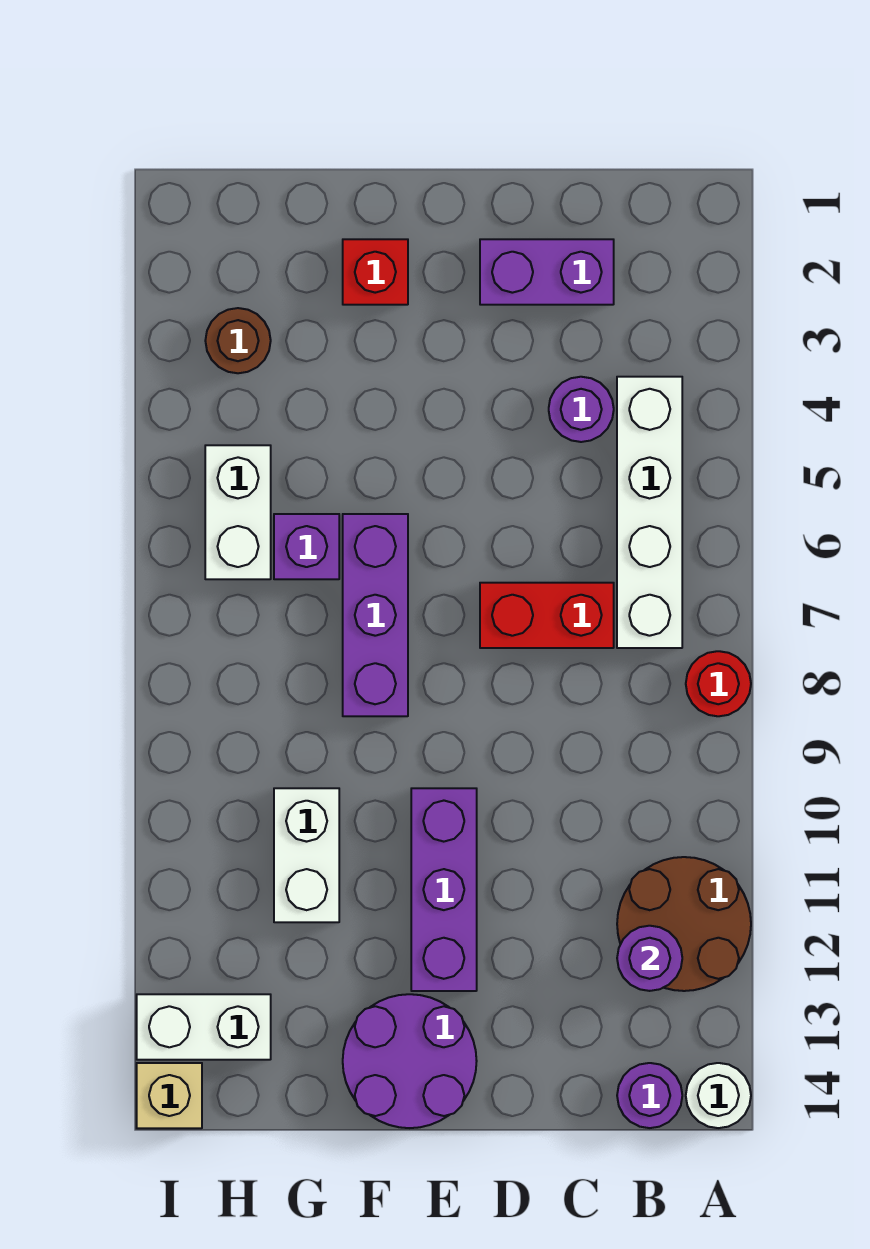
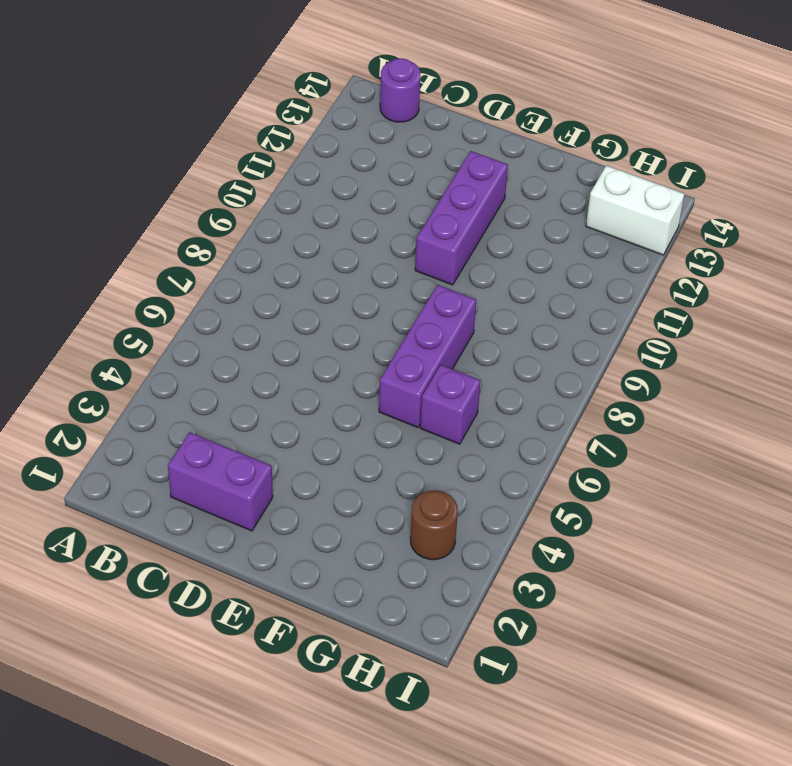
none -> red round brick A8 level 1
none -> brown round brick A11:B12 level 1
none -> white round brick A14 level 1

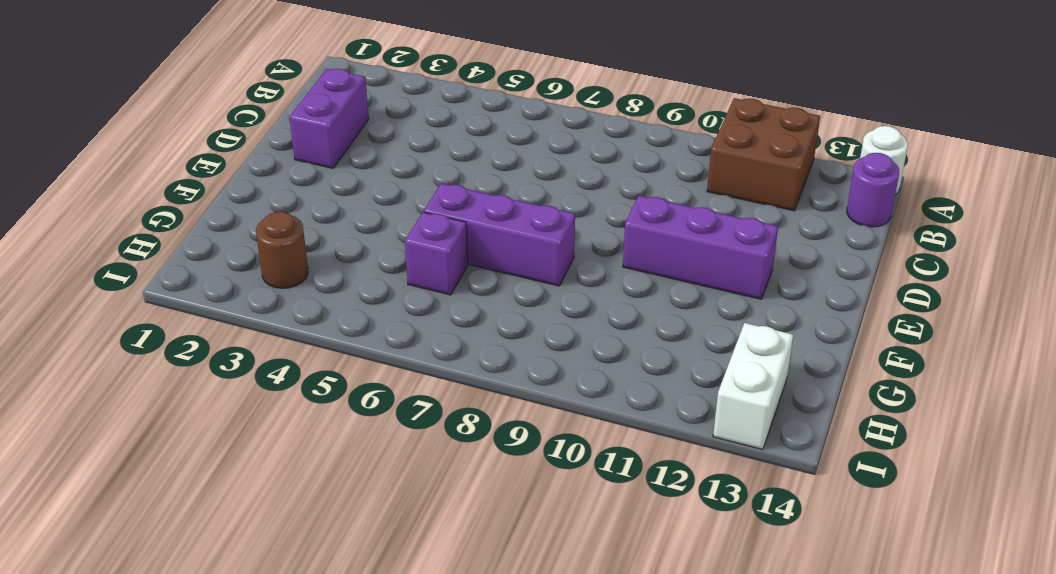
brown brick A11:B12 level 1 -> brown round brick A11:B12 level 1
none -> red round brick A8 level 1
none -> white brick B4:B7 level 1
none -> purple round brick C4 level 1

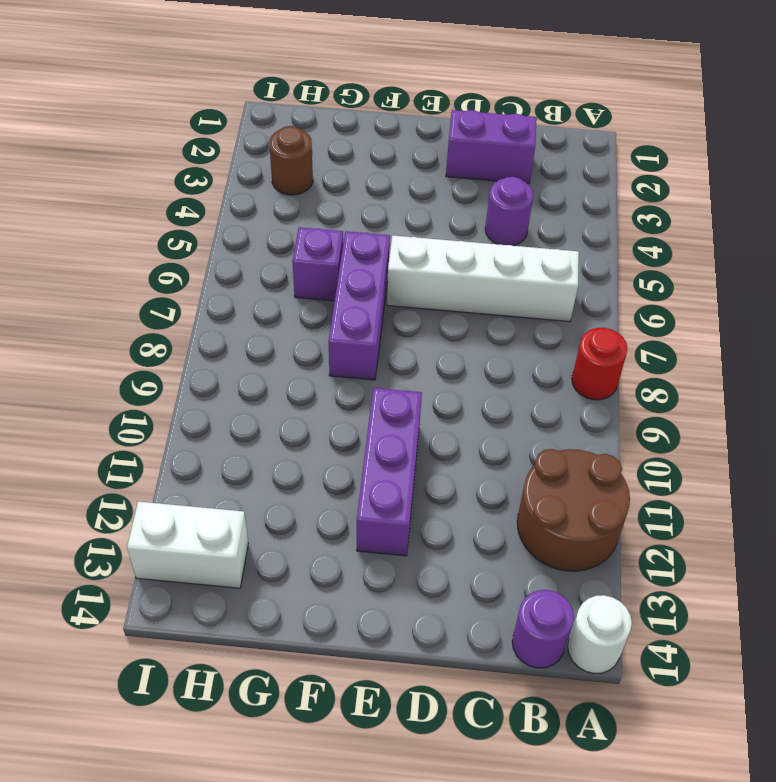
white brick B6:E6 level 1 -> white brick B4:B7 level 1
none -> red brick C7:D7 level 1
none -> purple round brick E13:F14 level 1
none -> red brick F2 level 1

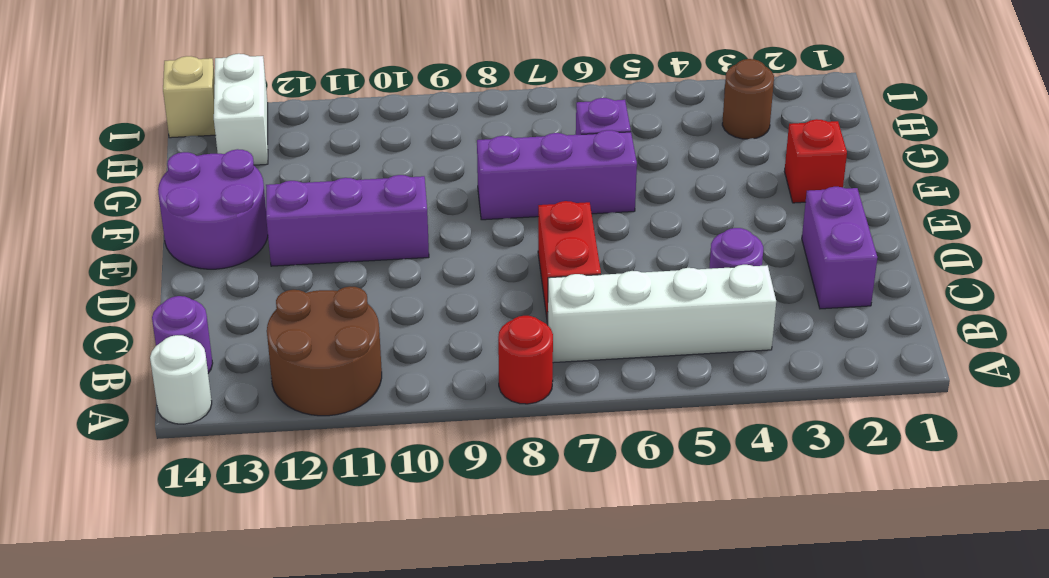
none -> white brick G10:G11 level 1
none -> white brick H5:H6 level 1
none -> purple round brick B12 level 2

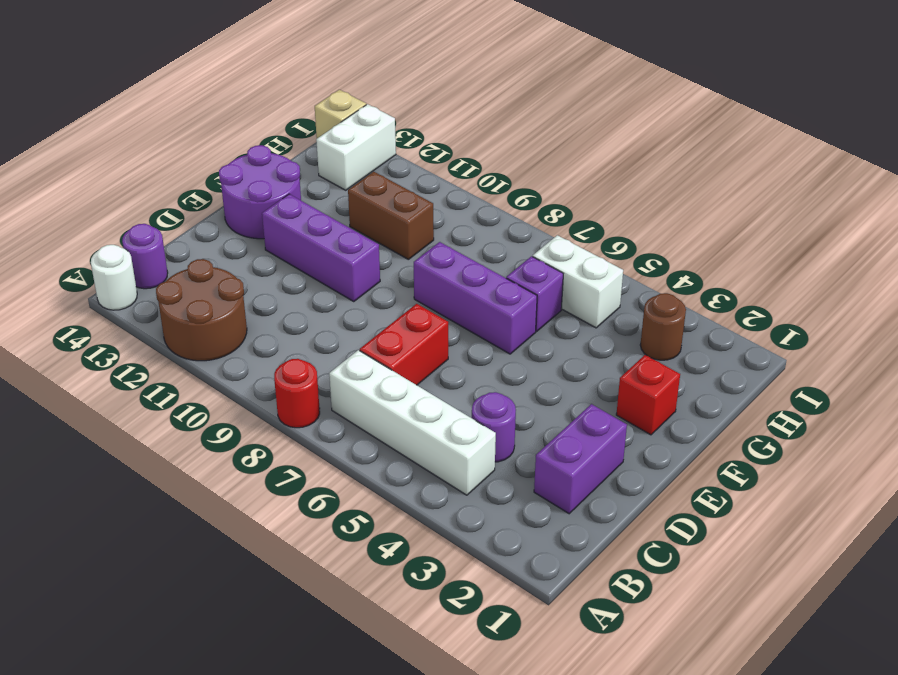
brown brick G10:G11 level 1 -> white brick G10:G11 level 1
none -> purple round brick B12 level 2

